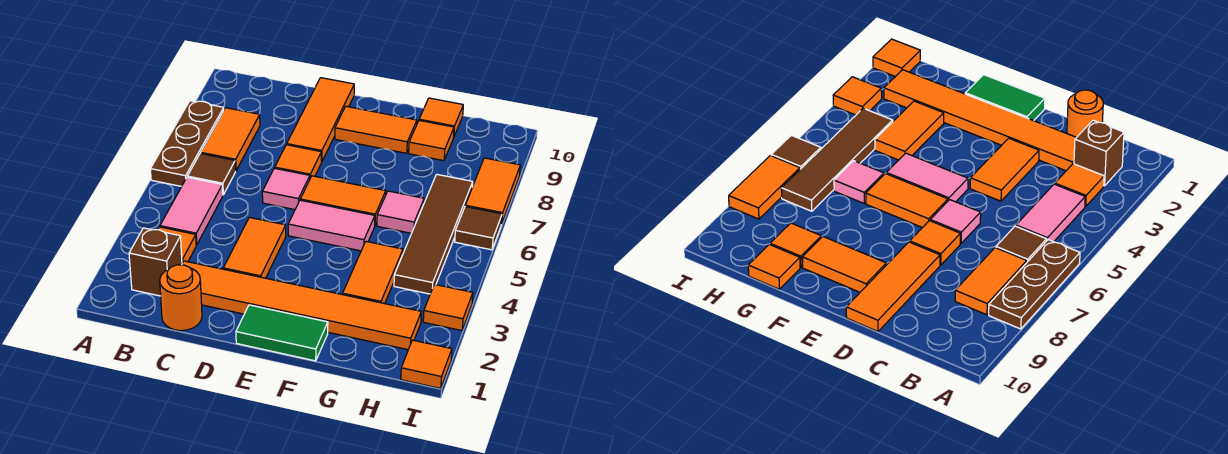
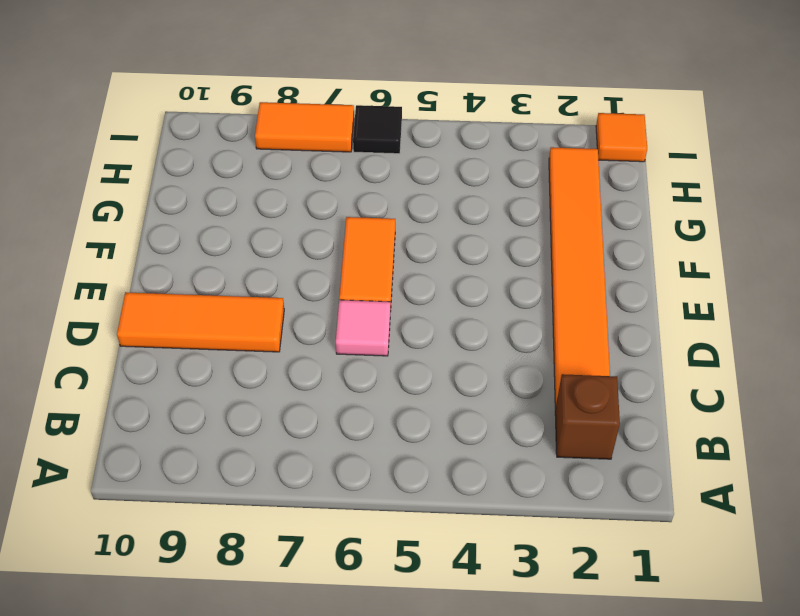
black tile I6 level 1 -> brown tile I6 level 1
none -> brown plate A6:A8 level 1
none -> orange tile B3 level 1
none -> pink tile B4:B5 level 1

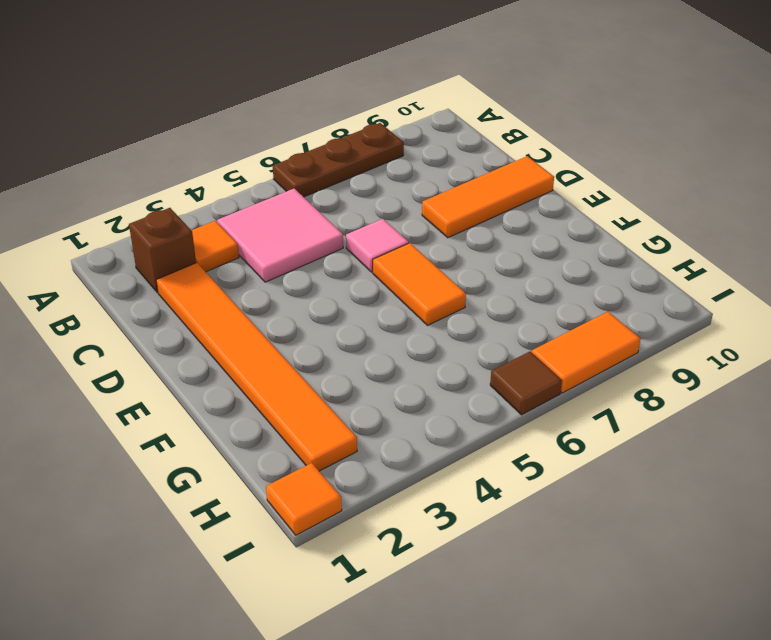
pink tile B4:C5 level 1 -> pink tile B4:B5 level 1
none -> brown tile B6 level 1
none -> orange tile B7:B8 level 1
none -> orange round brick C1 level 1

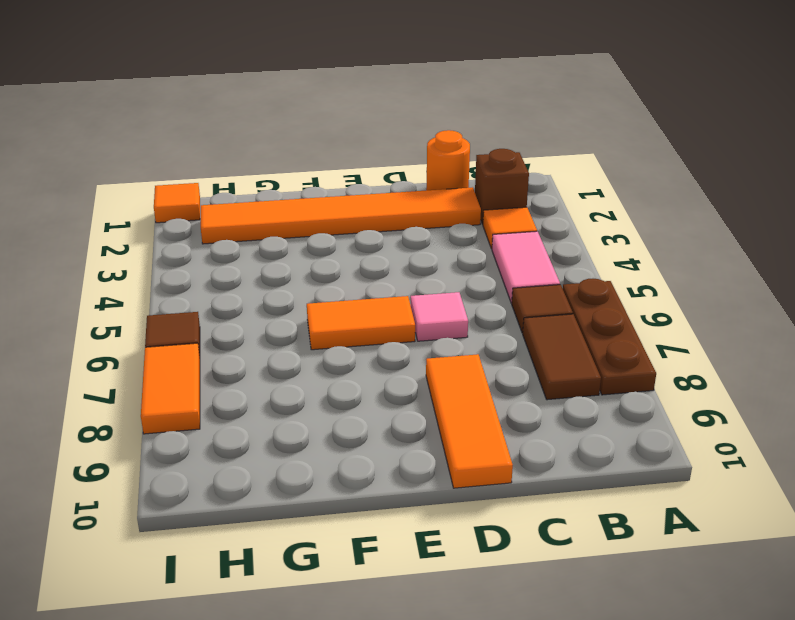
brown tile B7:B8 level 1 -> orange tile B7:B8 level 1
none -> orange tile D3:D4 level 1
none -> orange tile D7 level 1
none -> green tile E1:F1 level 1

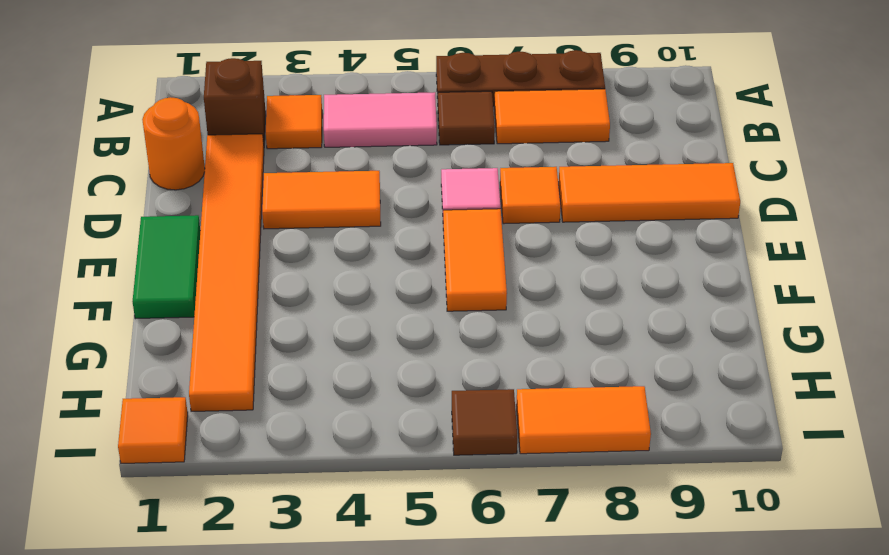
none -> pink tile E5:F5 level 1
none -> orange tile E9:F9 level 1
none -> orange tile G3:G4 level 1

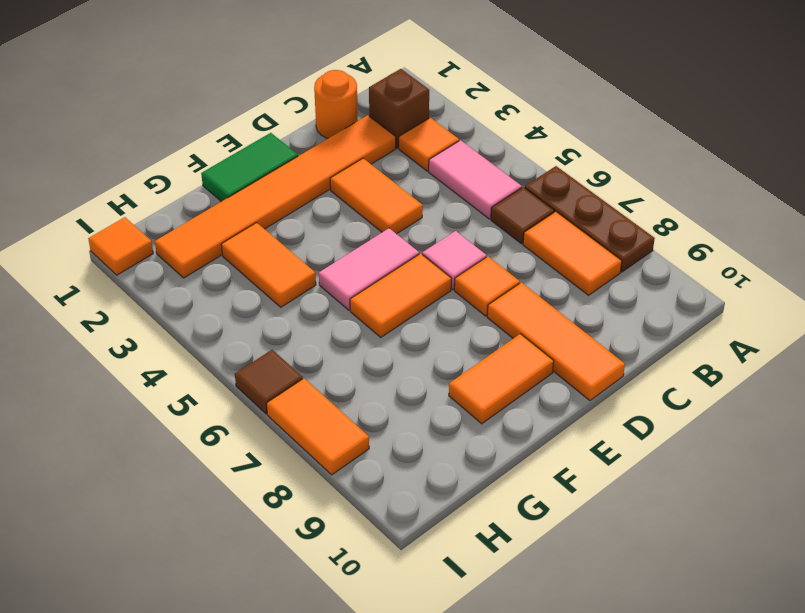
none -> pink tile G6 level 1
none -> orange tile G9 level 1
none -> orange tile G10 level 1

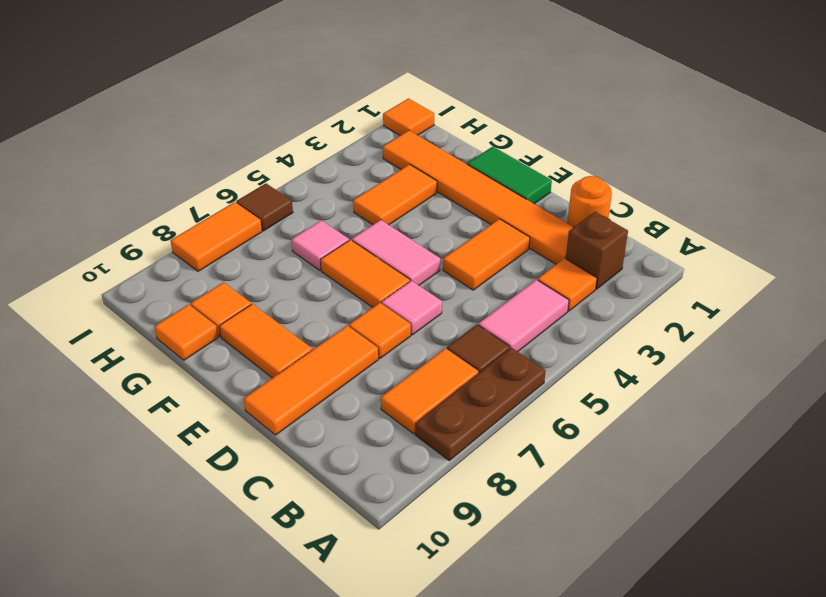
none -> brown tile H4:H7 level 1
none -> orange tile I3 level 1

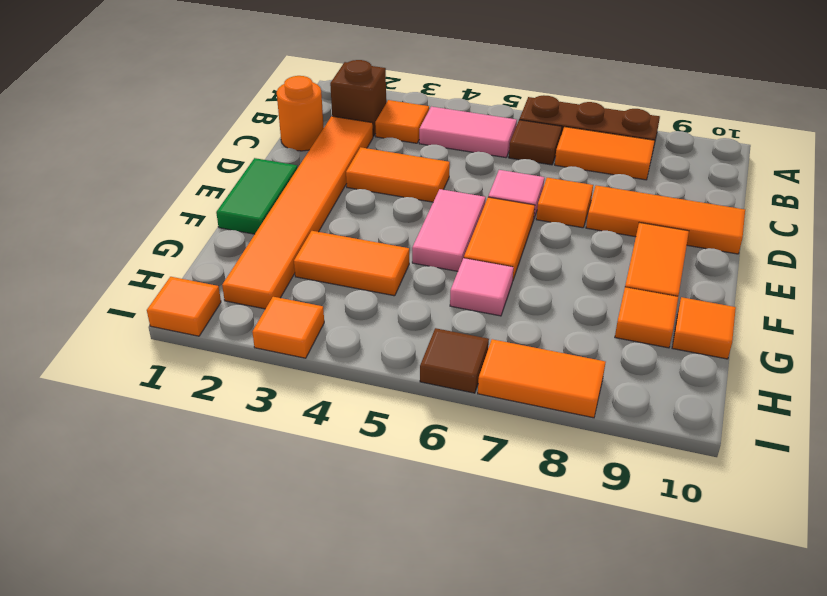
none -> brown tile H4:H7 level 1

